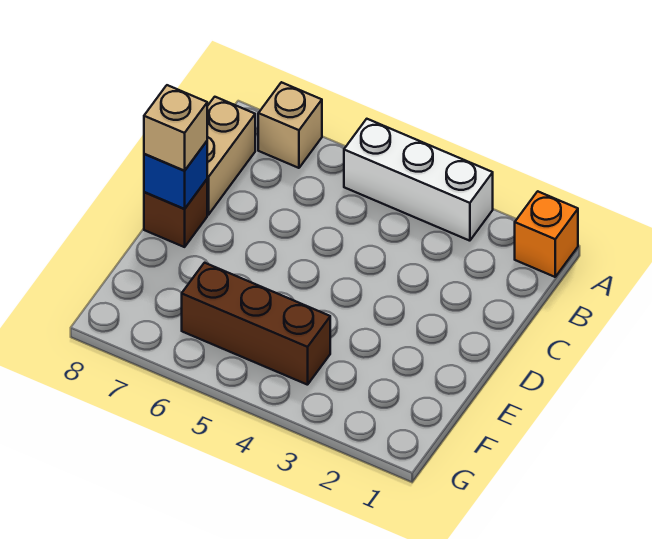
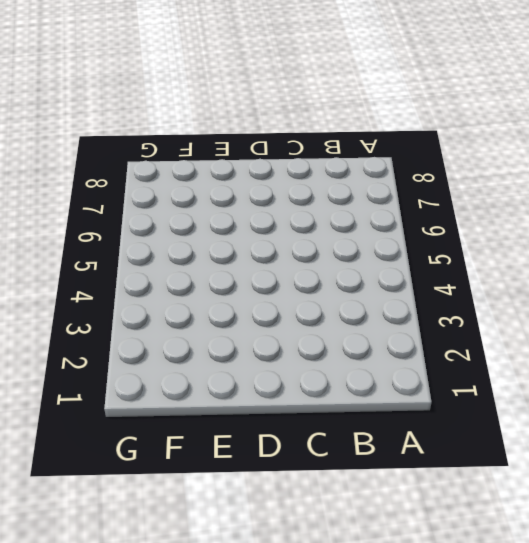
none -> orange brick A1 level 1
none -> white brick A3:A5 level 1

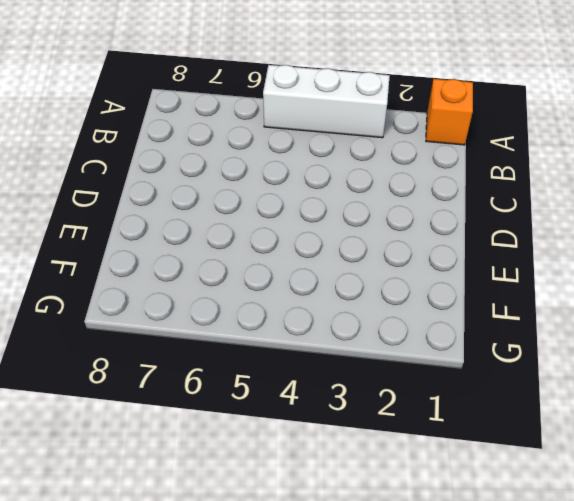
none -> tan brick A7 level 1
none -> tan brick B8:C8 level 1

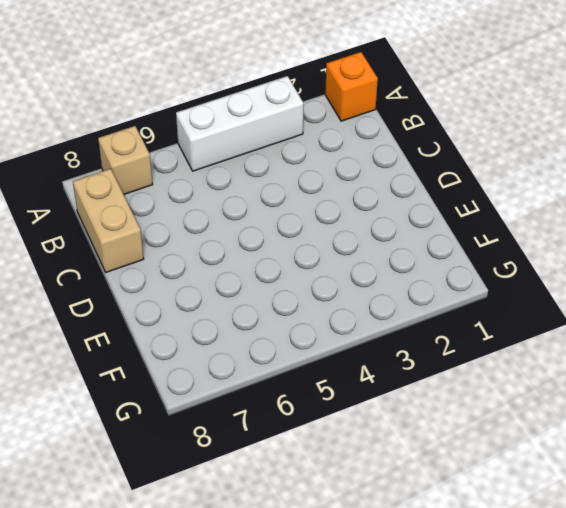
none -> brown brick D8 level 1
none -> brown brick F4:F6 level 1

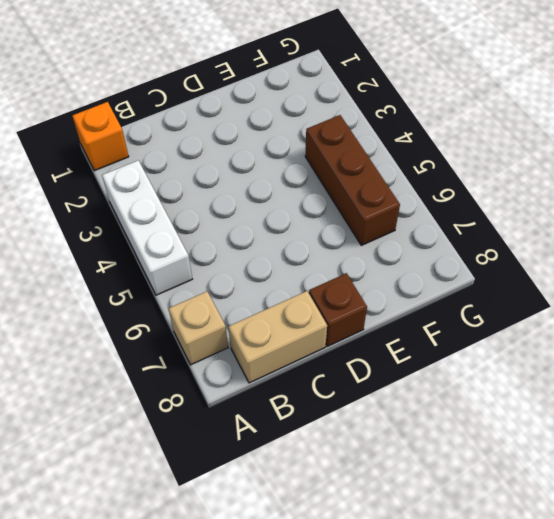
none -> blue brick D8 level 2
none -> tan brick D8 level 3

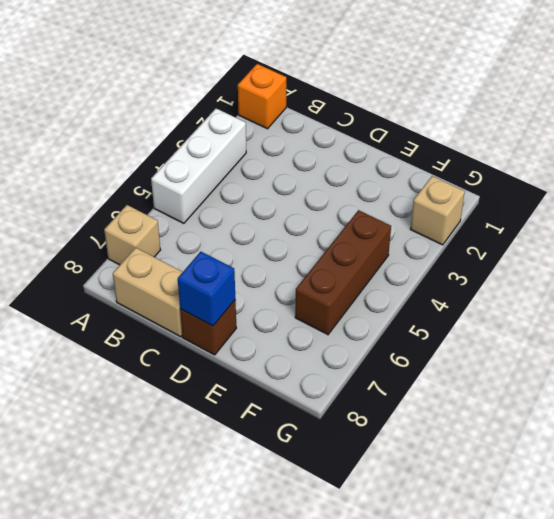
tan brick G2 level 1 -> tan brick D8 level 3

